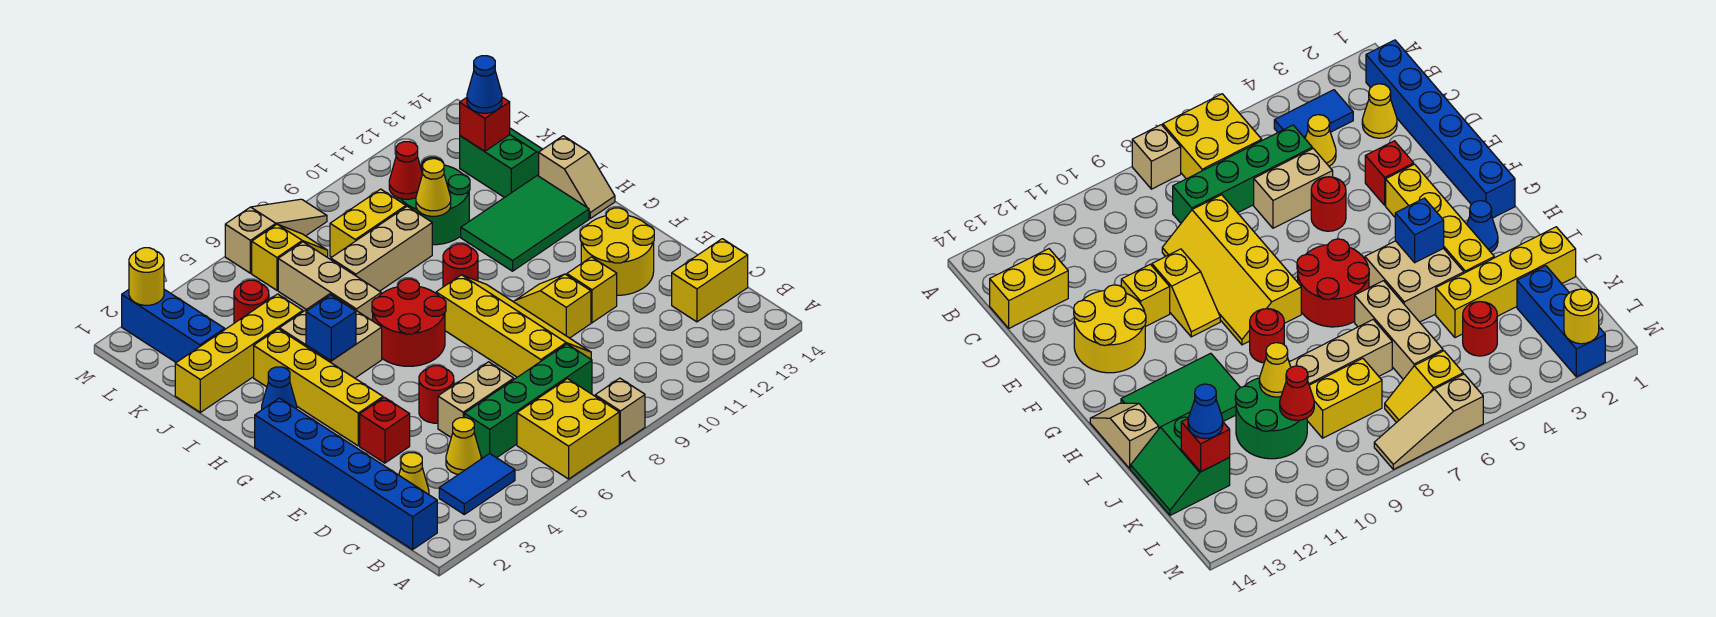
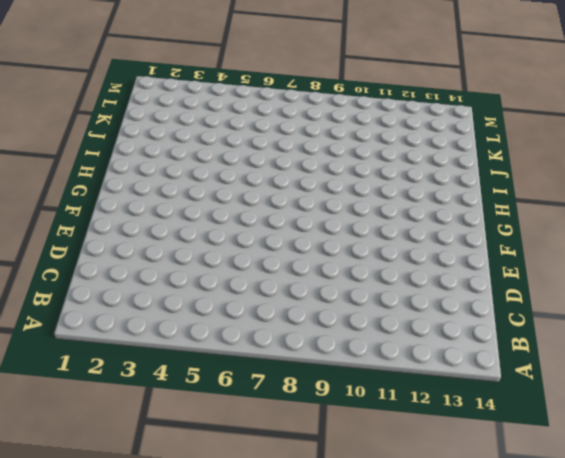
none -> yellow brick A6:B7 level 1
none -> tan brick A8 level 1
none -> blue brick B1:G1 level 1
none -> blue tile B3:B4 level 1

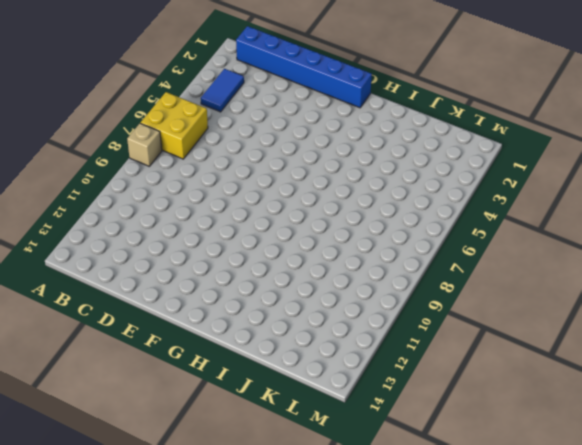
none -> yellow cone C2 level 1
none -> yellow cone C4 level 1
none -> green brick C5:C8 level 1
none -> yellow brick C13:C14 level 1

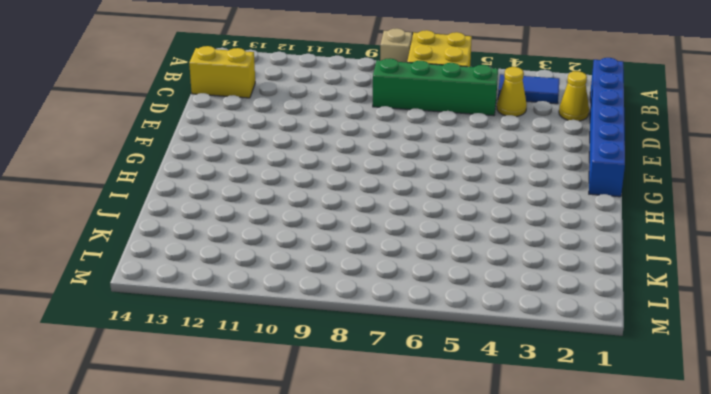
none -> tan brick D5:D6 level 1
none -> yellow slope D8:G9 level 1 top 8
none -> red brick E3 level 1
none -> red round brick E5 level 1

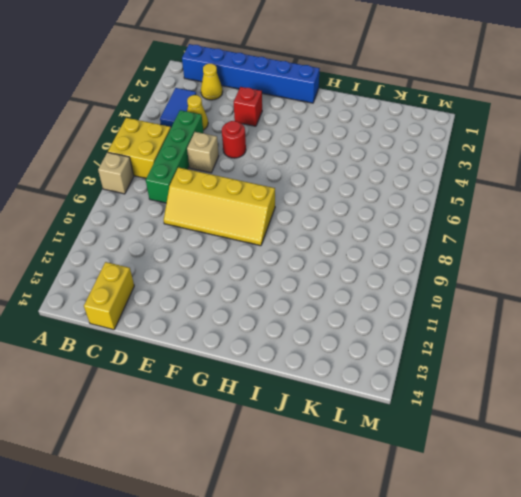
tan brick D6 level 1 -> tan brick D5:D6 level 1
none -> yellow slope E10:F10 level 1 top E
none -> yellow brick E11 level 1
none -> yellow round brick E12:F13 level 1
none -> yellow brick F3:I3 level 1

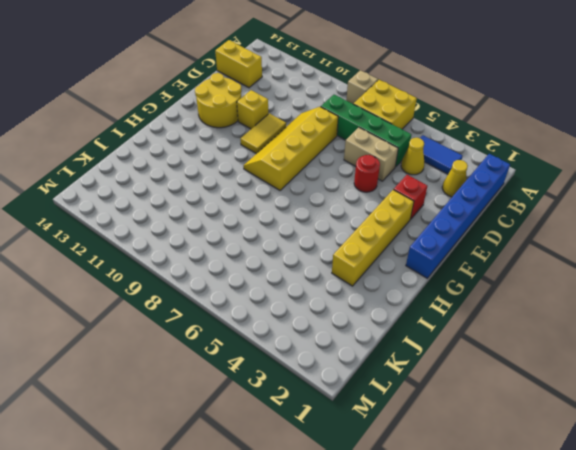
yellow tile E10:F10 level 1 -> yellow slope E10:F10 level 1 top E
none -> red round brick G6:H7 level 1
none -> blue cone H2 level 1
none -> tan brick H4:I5 level 1
none -> red round brick H9 level 1

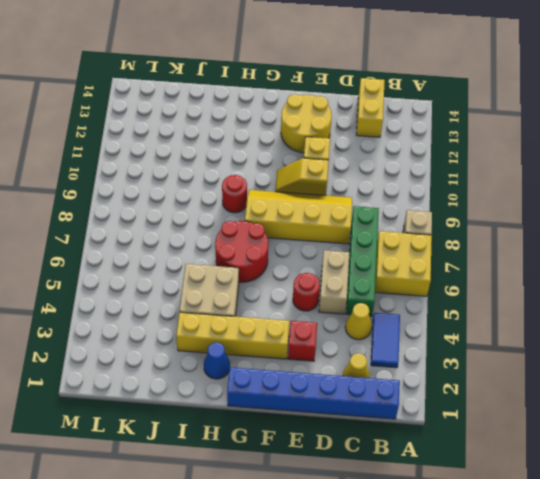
none -> green tile H11:I13 level 1
none -> tan slope H14:I14 level 1 top I
none -> tan brick I6:K6 level 1
none -> yellow brick J1:J4 level 1

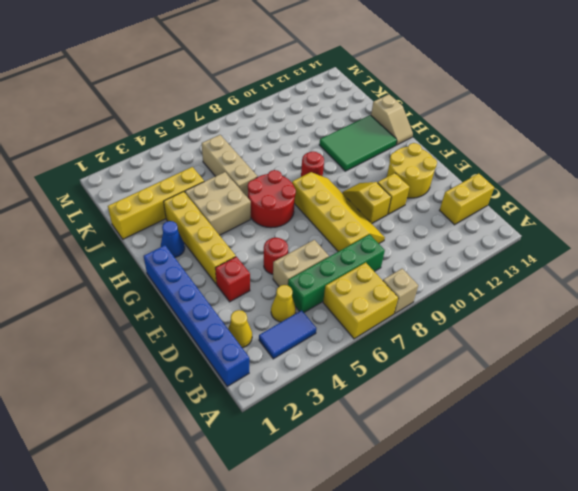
none -> tan brick J7:J9 level 1
none -> green round brick J10:K11 level 1
none -> green slope J13:K14 level 1 top 13
none -> blue brick K2:M2 level 1

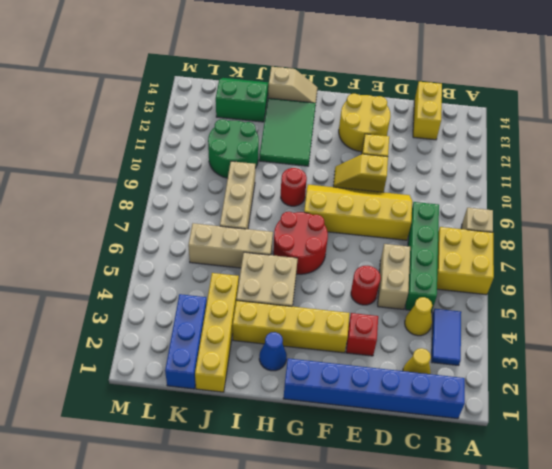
blue brick K1:K3 level 1 -> blue brick K2:M2 level 1
none -> red round brick K4 level 1
none -> yellow brick K8:K9 level 1
none -> yellow slope L6:L7 level 1 top 6
none -> tan slope M6:M8 level 1 top 6

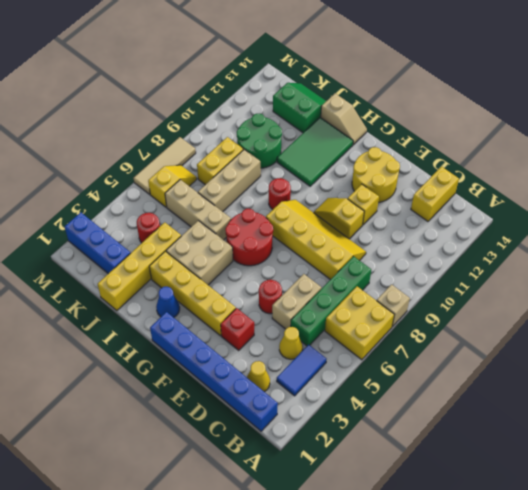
tan tile M6:M8 level 1 -> tan slope M6:M8 level 1 top 6
none -> blue brick H4 level 2
none -> yellow cone J10 level 2
none -> red cone K10 level 2
none -> red brick K13 level 2

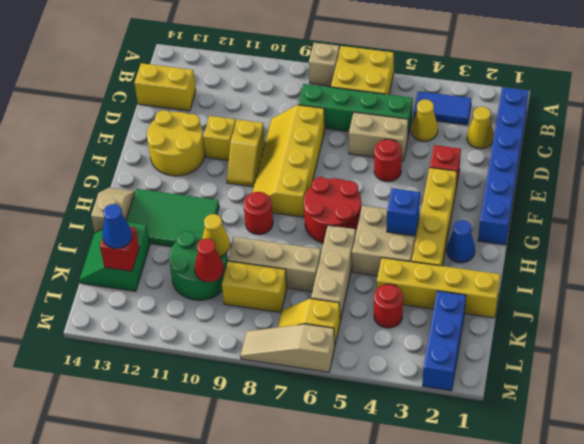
none -> yellow round brick M2 level 2

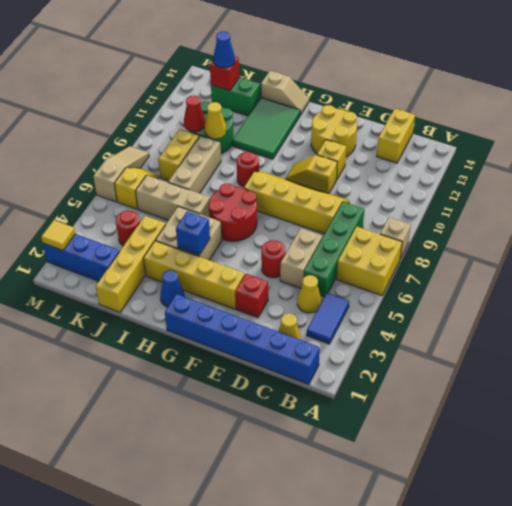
yellow tile M2 level 2 -> yellow round brick M2 level 2

